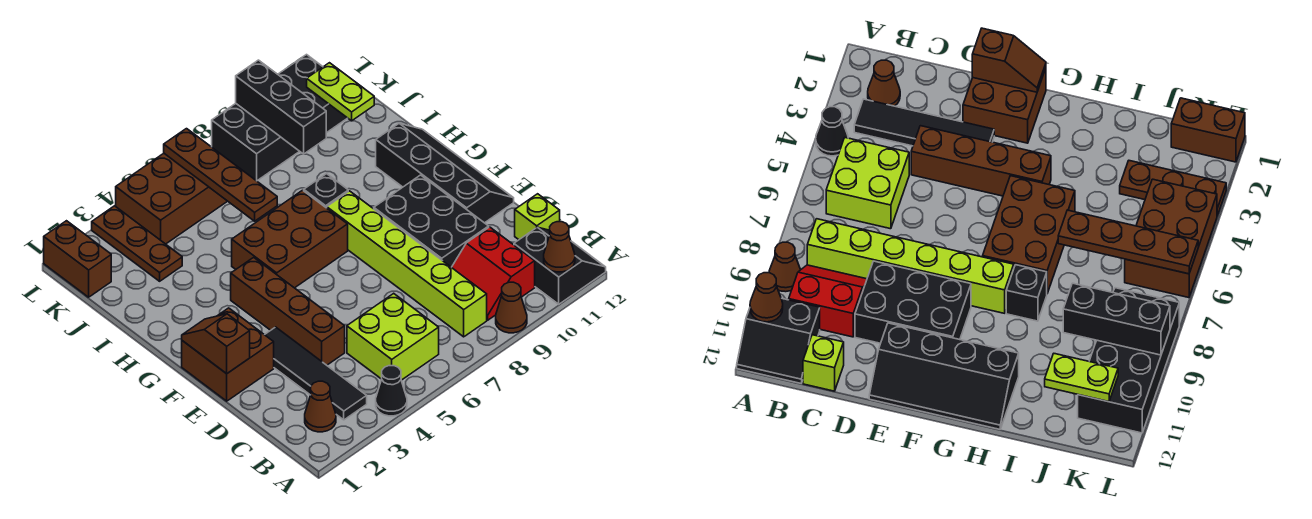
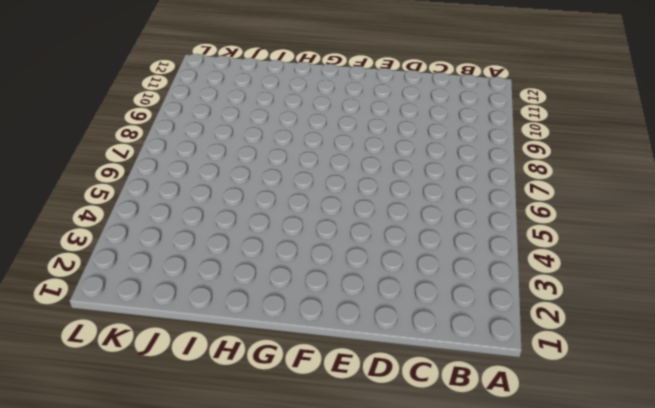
none -> black cone A4 level 1
none -> brown cone A9 level 1
none -> black slope A11:B12 level 1 top 11

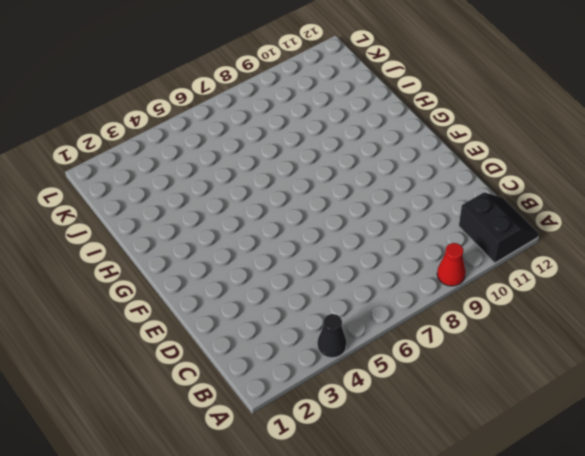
red cone A9 level 1 -> brown cone A9 level 1
none -> brown cone B2 level 1
none -> black tile B3:E3 level 1
none -> lime brick B5:C6 level 1

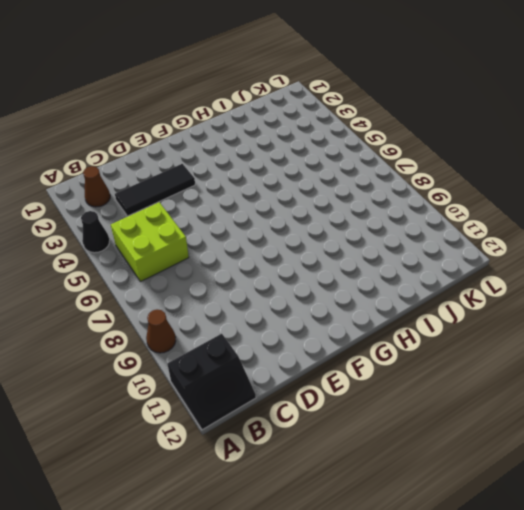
black tile C3:E3 level 1 -> black tile B3:E3 level 1
none -> lime brick B8:G8 level 1
none -> red slope B9:C10 level 1 top 10
none -> lime brick C12 level 1

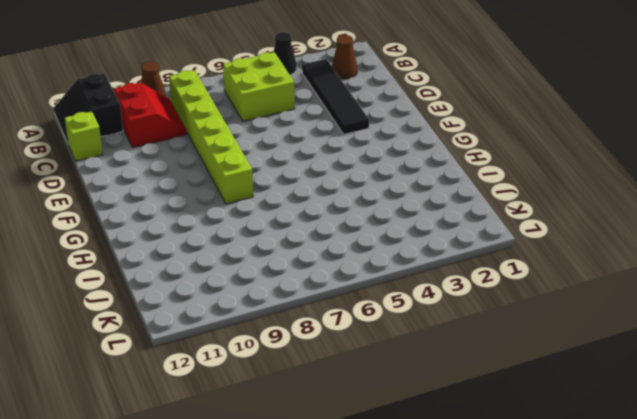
none -> brown brick D4:G4 level 1
none -> black brick D9:F10 level 1
none -> brown brick E1:F2 level 1

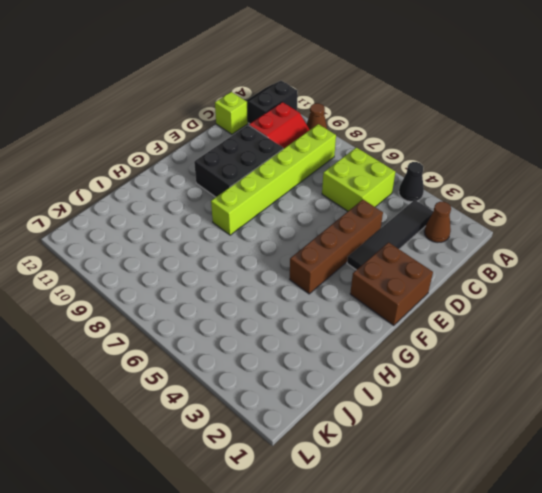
none -> black slope E11:H12 level 1 top 11
none -> brown brick G5:H7 level 1
none -> black brick H8 level 1

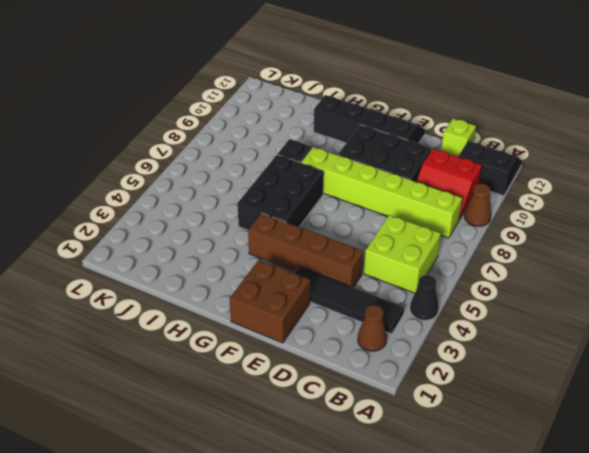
black brick G5:H7 level 1 -> brown brick G5:H7 level 1
none -> brown plate J3:L3 level 1
none -> brown brick K1:L1 level 1
none -> brown brick K4:L6 level 1

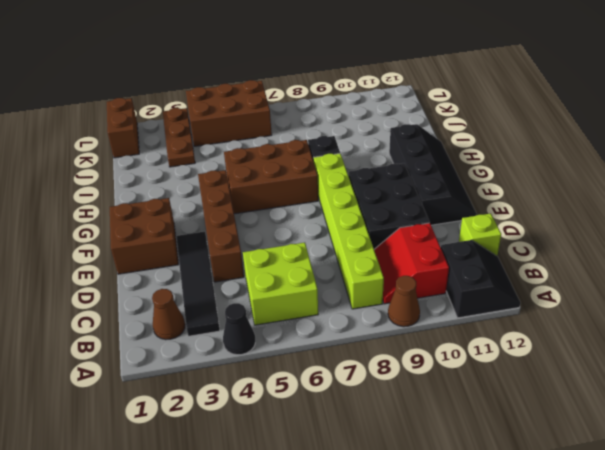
none -> black brick K8:L11 level 1
none -> brown cone A11 level 2
none -> brown slope E1:F1 level 2 top E

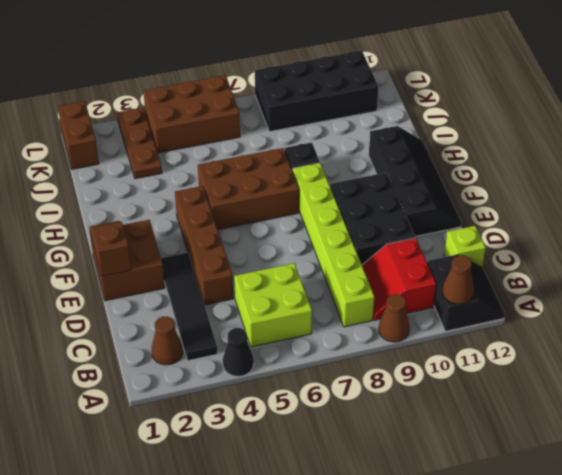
none -> brown plate I6:L6 level 2
none -> black brick J9:L9 level 2
none -> lime plate J11:K11 level 2

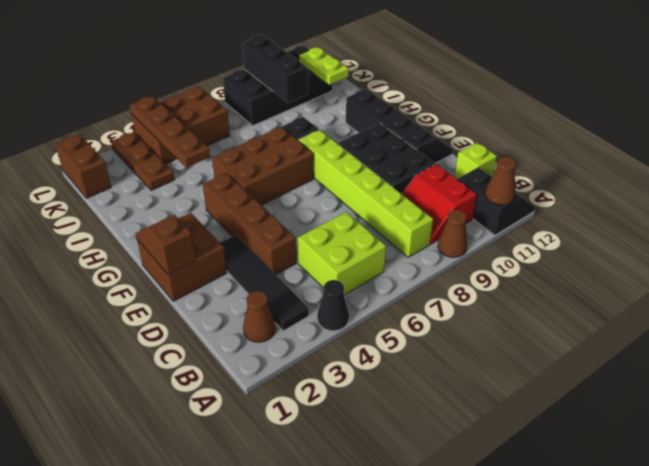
brown plate I4:L4 level 2 -> brown plate I6:L6 level 2

